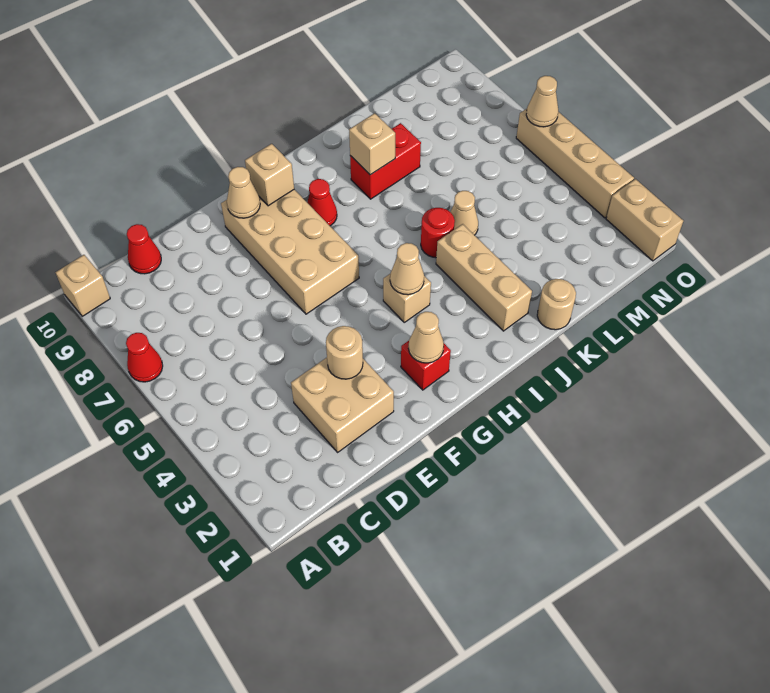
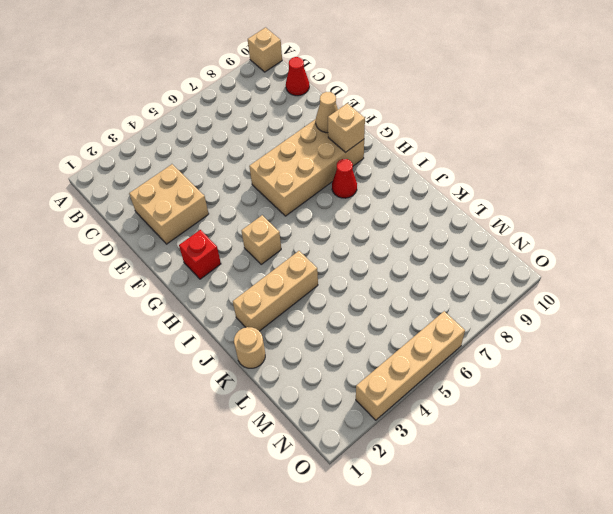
none -> red cone A7 level 1
none -> red round brick J5 level 1
none -> red brick J8:K8 level 1

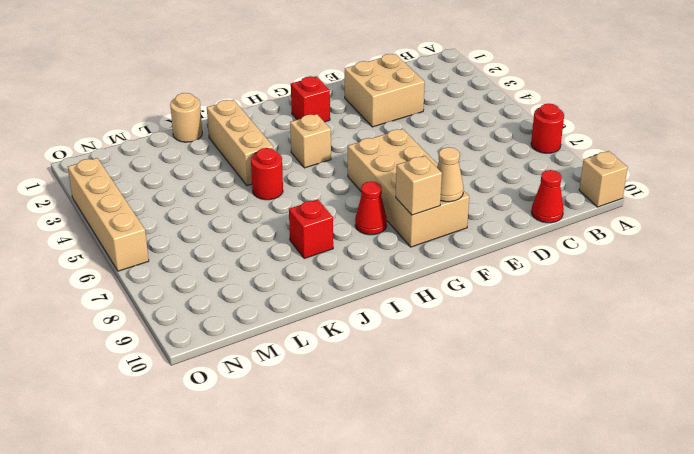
red round brick A7 level 1 -> red cone A7 level 1
red brick J8 level 1 -> red brick J8:K8 level 1
none -> tan cone K5 level 1
none -> tan brick O1:O2 level 1
none -> tan round brick E3 level 2

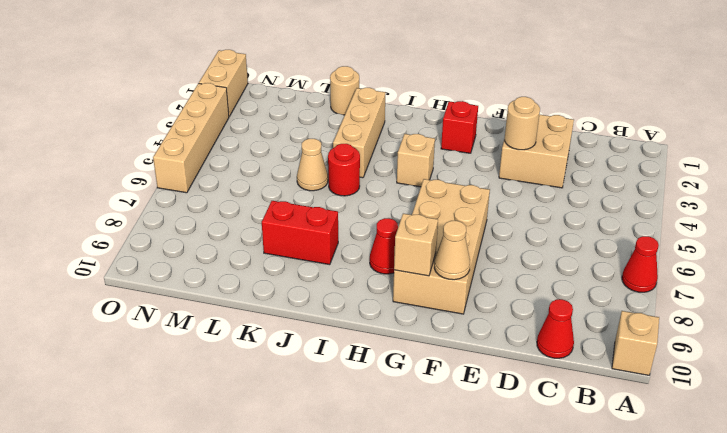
none -> tan cone G2 level 2
none -> tan cone H4 level 2
none -> tan brick J8 level 2

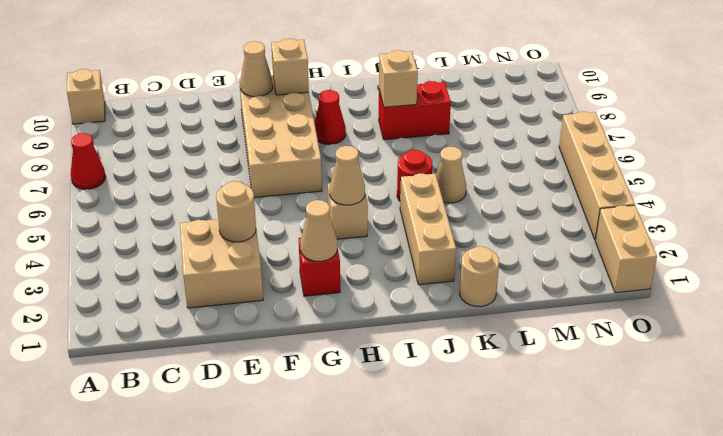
none -> red cone C10 level 1
none -> tan cone O6 level 2

